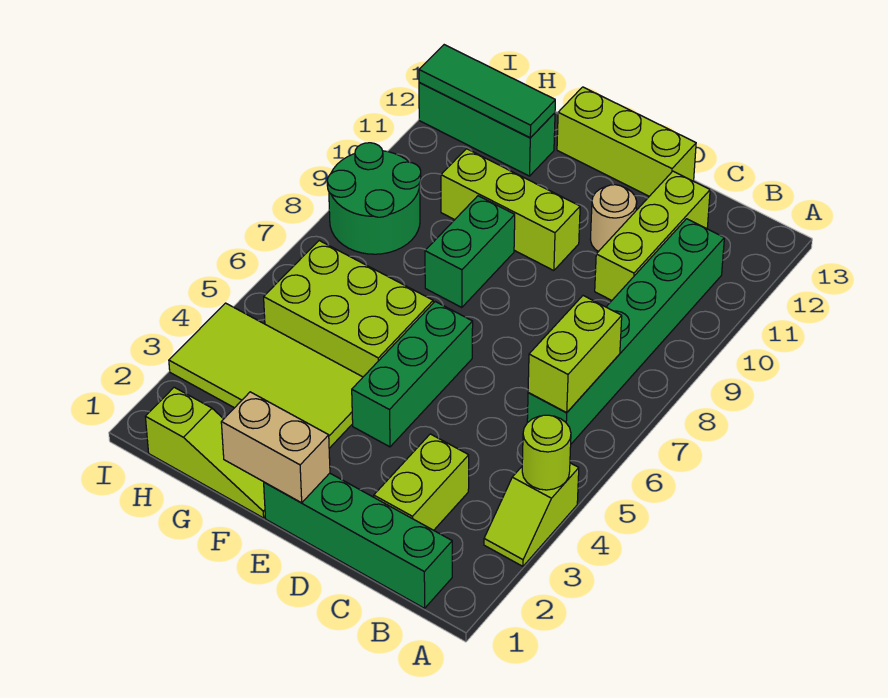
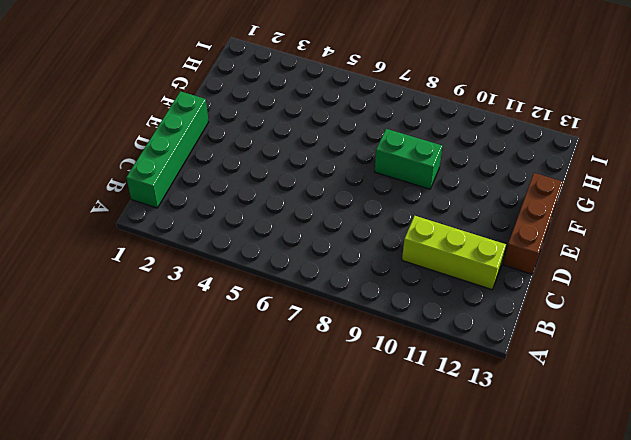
brown brick D13:F13 level 1 -> lime brick D13:F13 level 1
none -> lime slope A3:A4 level 1 top 4
none -> green brick B6:B11 level 1
none -> lime brick C2:C3 level 1

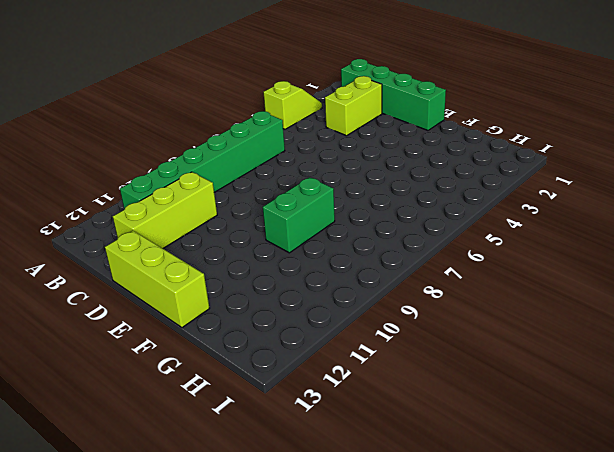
none -> tan round brick D11 level 1
none -> green brick E4:E6 level 1
none -> lime brick E10:G10 level 1

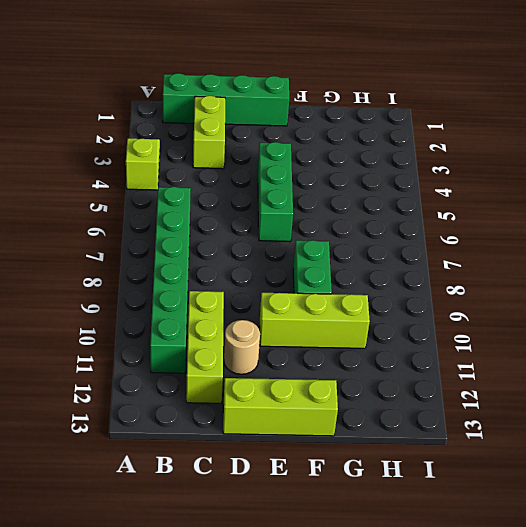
none -> lime slope F1:H1 level 1 top H
none -> lime tile F3:I4 level 1
none -> lime brick F5:H6 level 1

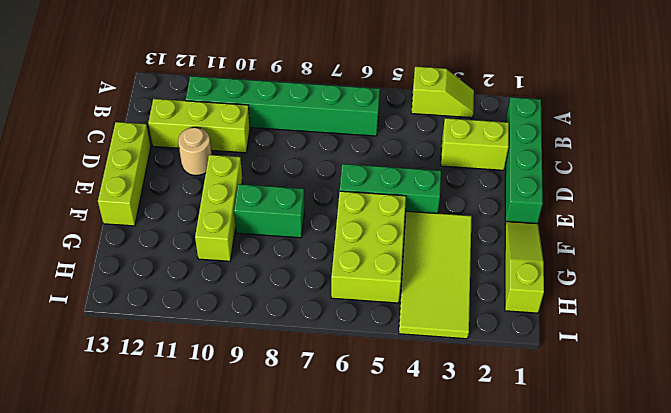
none -> green brick G12:I12 level 1
none -> green round brick H8:I9 level 1
none -> lime round brick A4 level 2

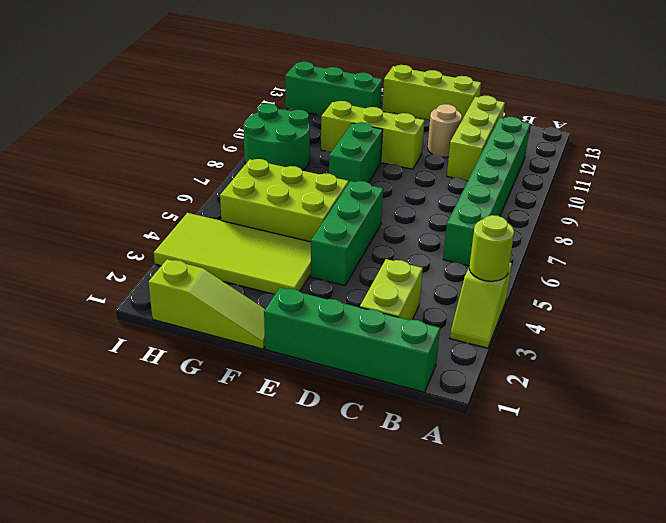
none -> lime brick B6:B7 level 2
none -> tan brick E1:F1 level 2
none -> green tile G12:I12 level 2

